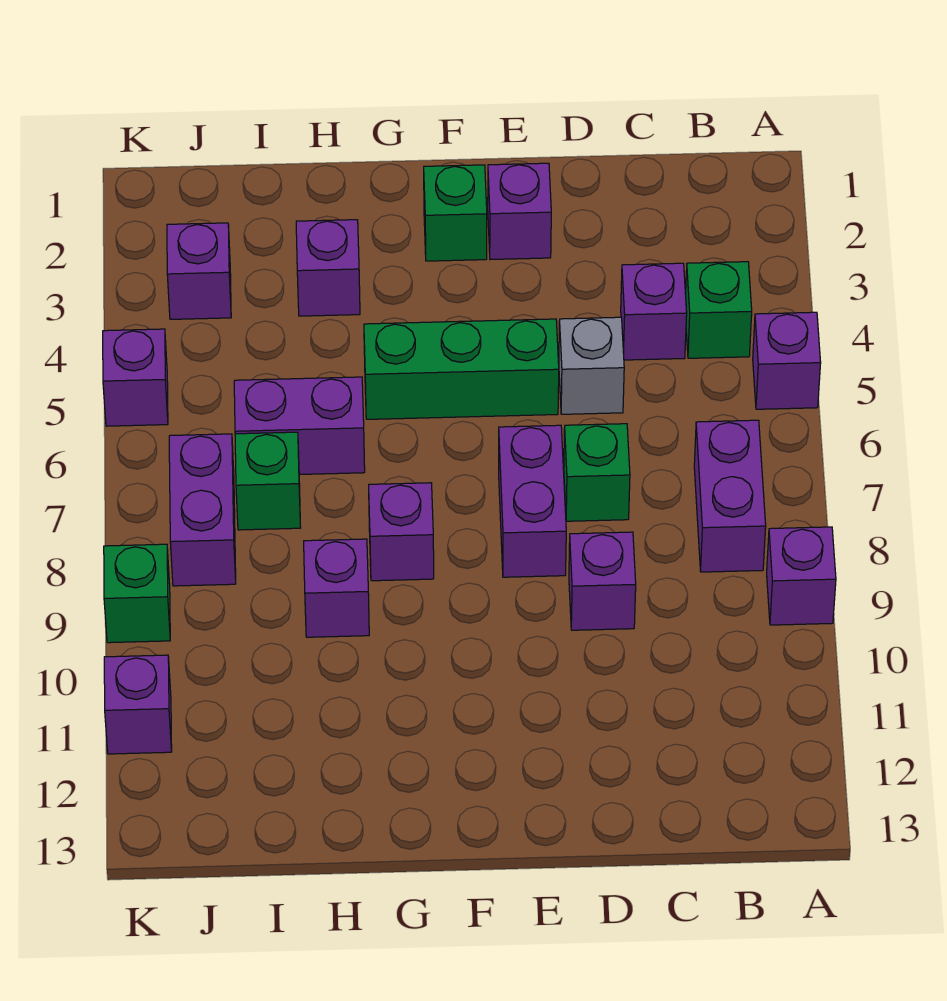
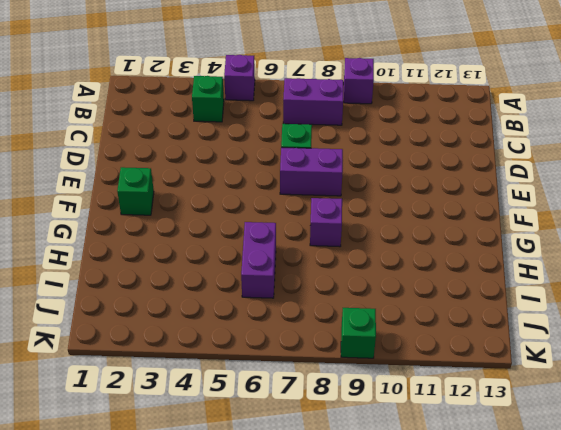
none -> purple brick C4 level 1
none -> grey brick D5 level 1
none -> purple brick D9 level 1

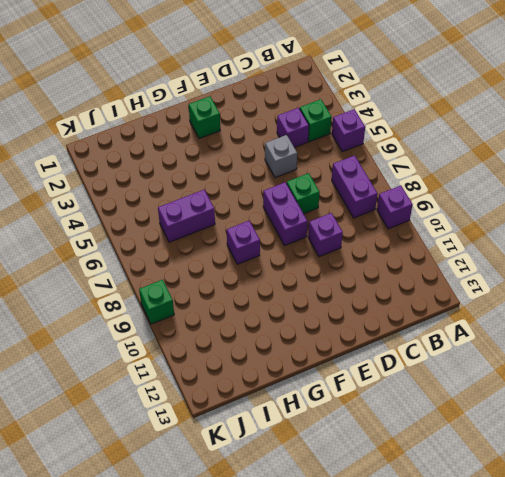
none -> purple brick E2 level 1
none -> green brick E5:G5 level 1
none -> purple brick H3 level 1

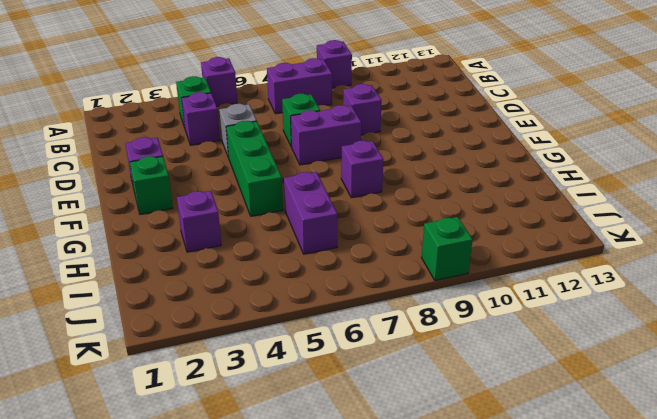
none -> purple brick H9 level 1
none -> green brick I7 level 1
none -> purple brick J3 level 1

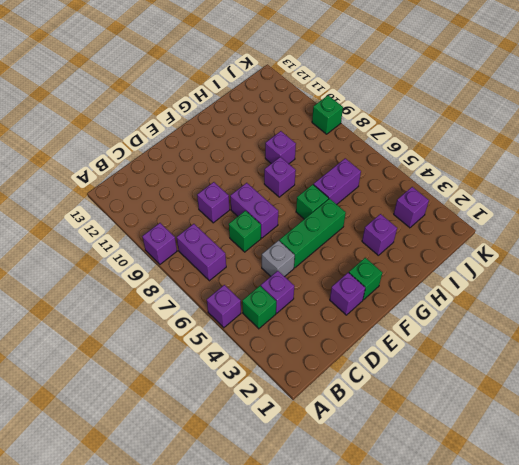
green brick G6 level 1 -> green brick I7 level 1
none -> purple brick J7:J8 level 1
none -> purple brick K5 level 1
none -> purple brick K11 level 1

